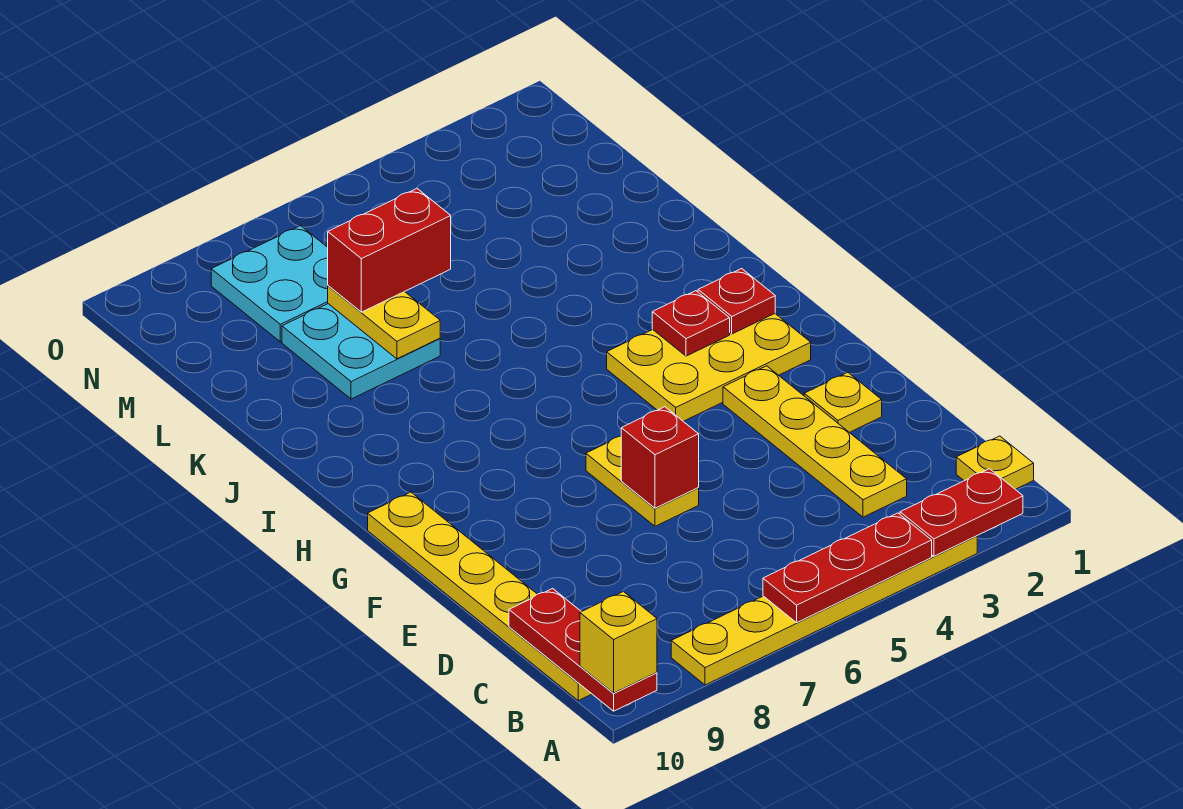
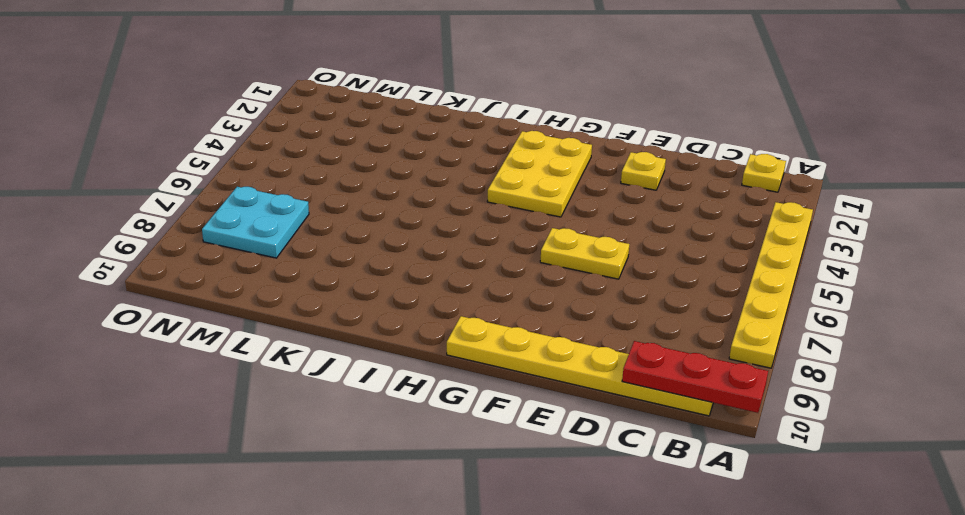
none -> yellow plate C3:F3 level 1
none -> cyan plate K7:L8 level 1
none -> red plate A2:A3 level 2

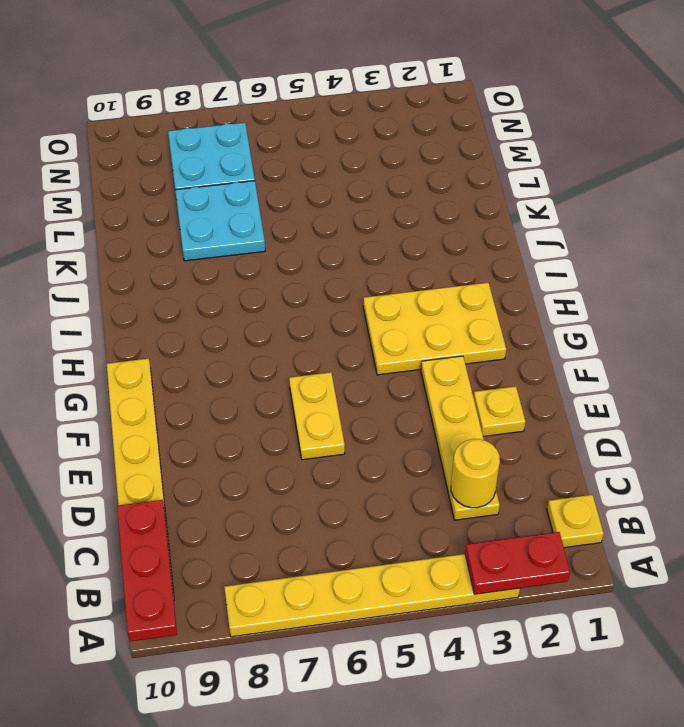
yellow round brick C3 level 2 -> none
none -> red plate A4:A6 level 2
none -> red brick E6 level 2
none -> red plate H2 level 2

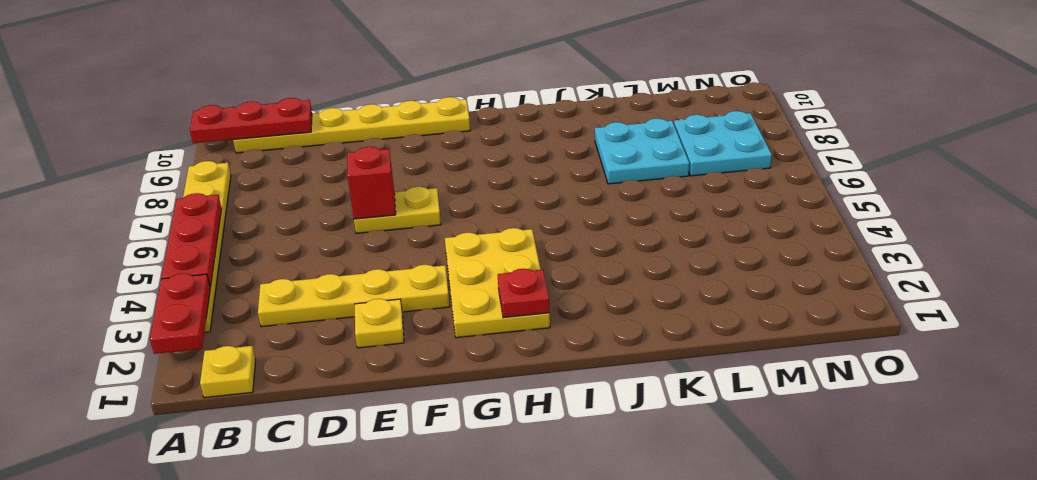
none -> red plate H3 level 2
none -> yellow plate K7:L7 level 2
none -> yellow brick A10 level 3

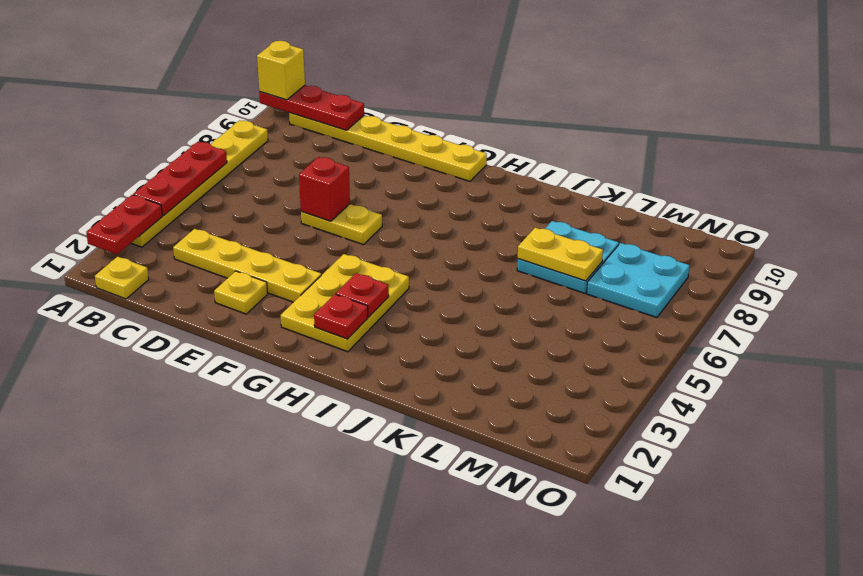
none -> red brick L6:L7 level 3

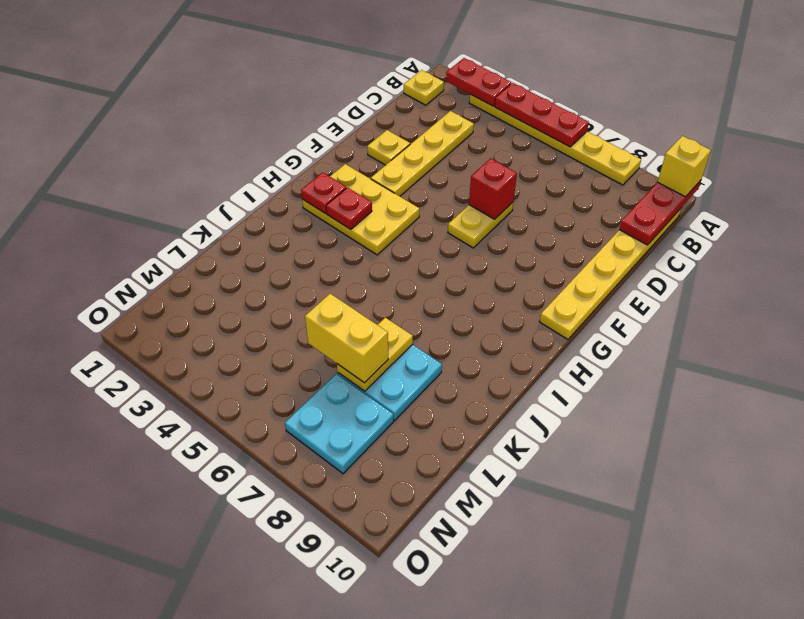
yellow brick L6:L7 level 3 -> red brick L6:L7 level 3

